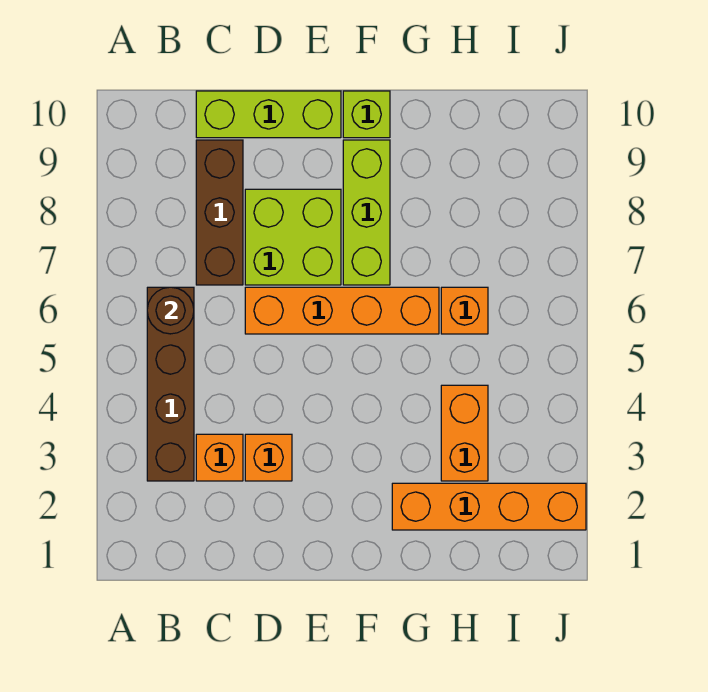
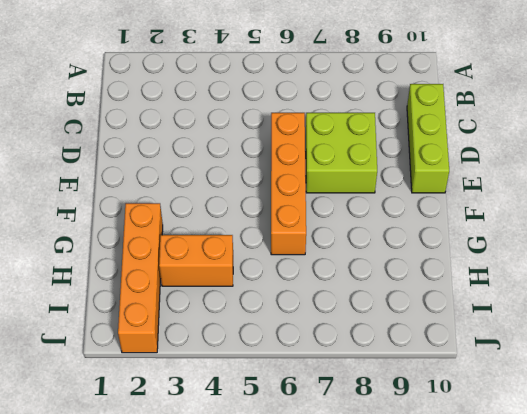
none -> brown brick B3:B6 level 1
none -> orange brick C3 level 1
none -> brown brick C7:C9 level 1

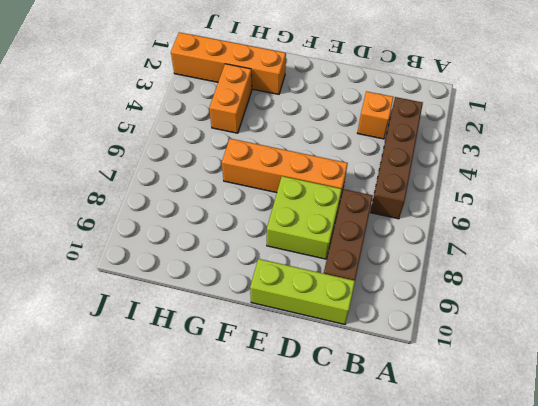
none -> orange brick D3 level 1
none -> lime brick F7:F9 level 1
none -> lime brick F10 level 1

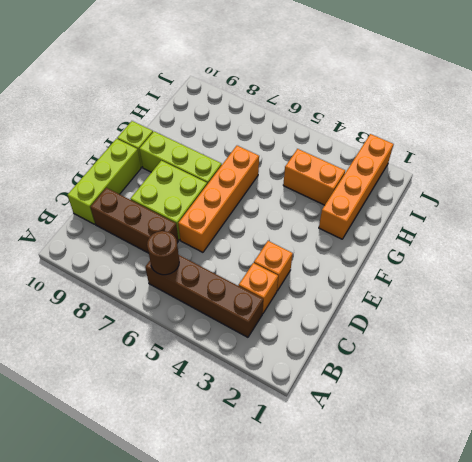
none -> orange brick H6 level 1

